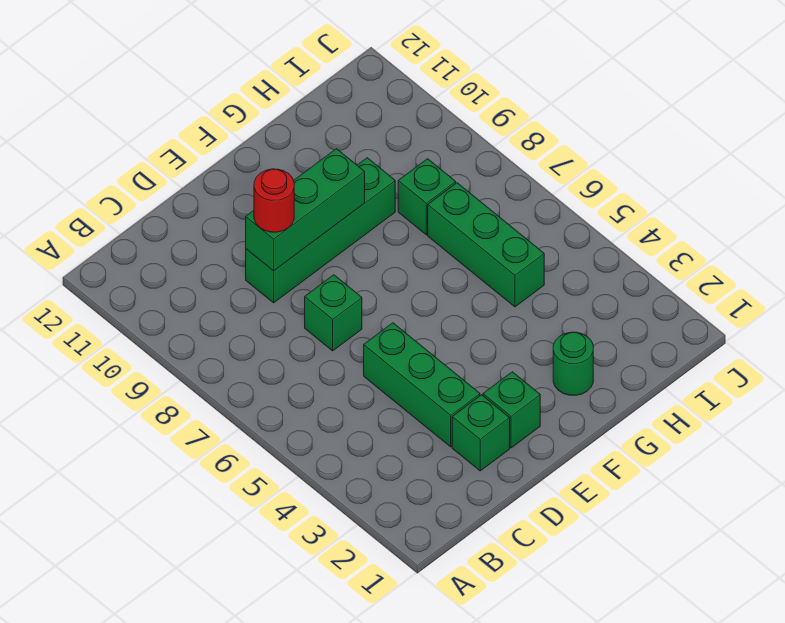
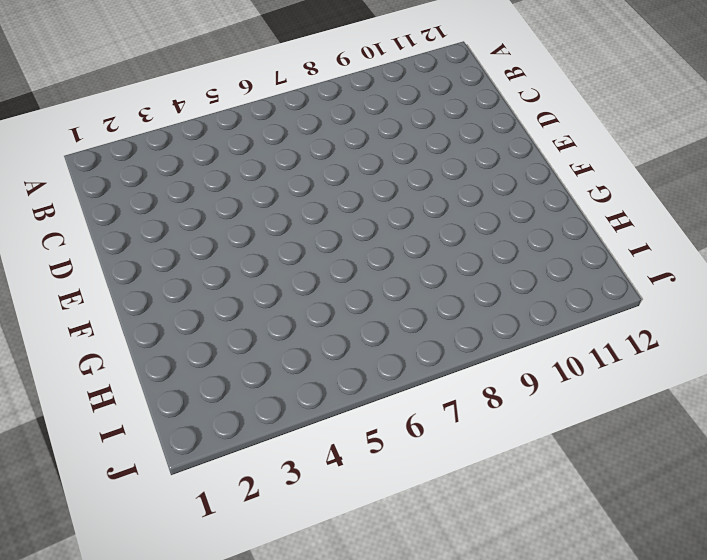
none -> green brick D2 level 1
none -> green brick D3:D5 level 1

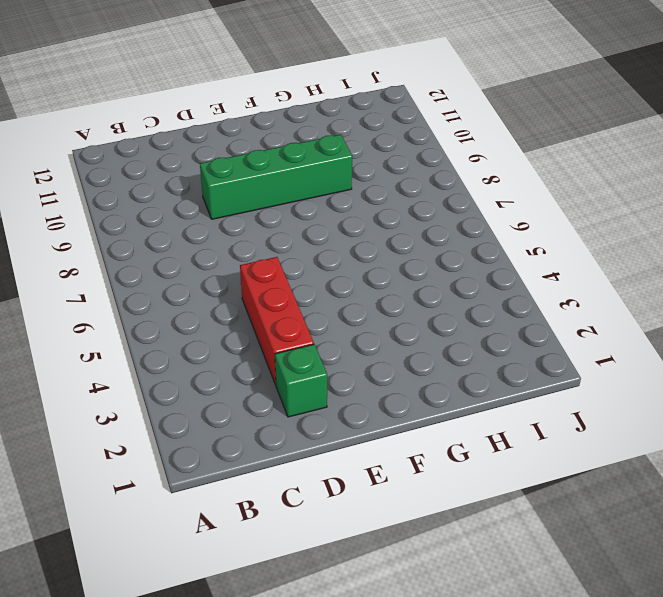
red brick D3:D5 level 1 -> green brick D3:D5 level 1
none -> green brick D7 level 1
none -> green brick E2 level 1

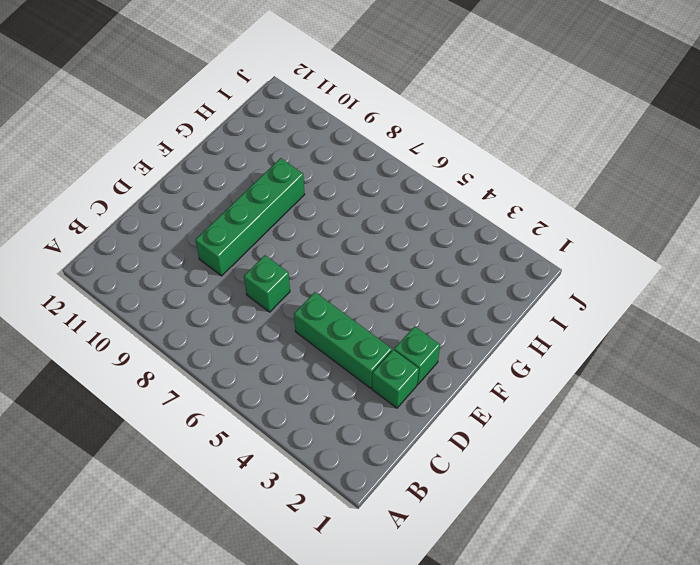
none -> green round brick G2 level 1
none -> green brick H5:H7 level 1

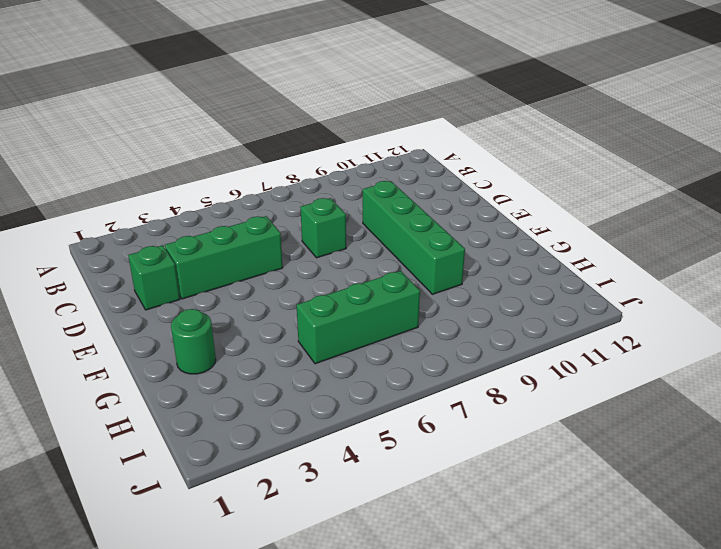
none -> green brick E2 level 1
none -> green brick H8 level 1

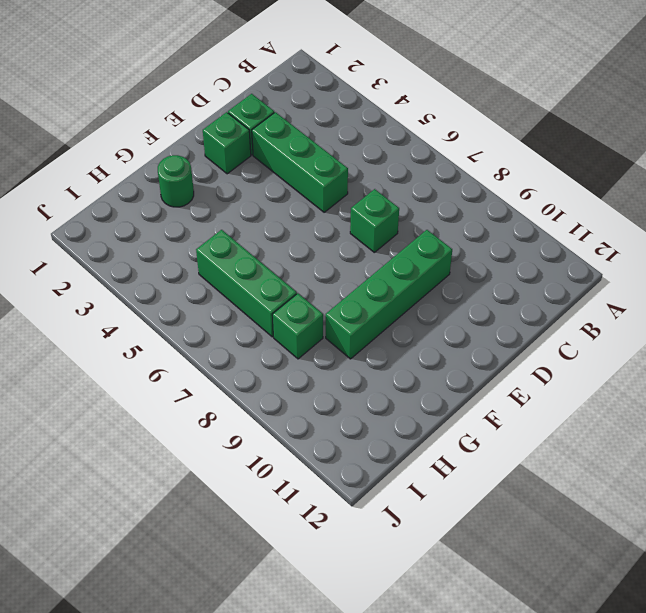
none -> green brick D9:F9 level 2
none -> red round brick D9 level 3

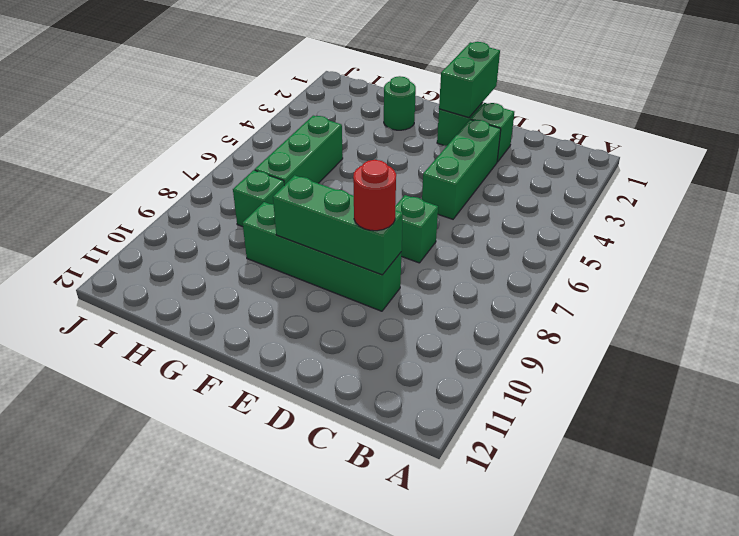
green brick E1:E2 level 2 -> none

